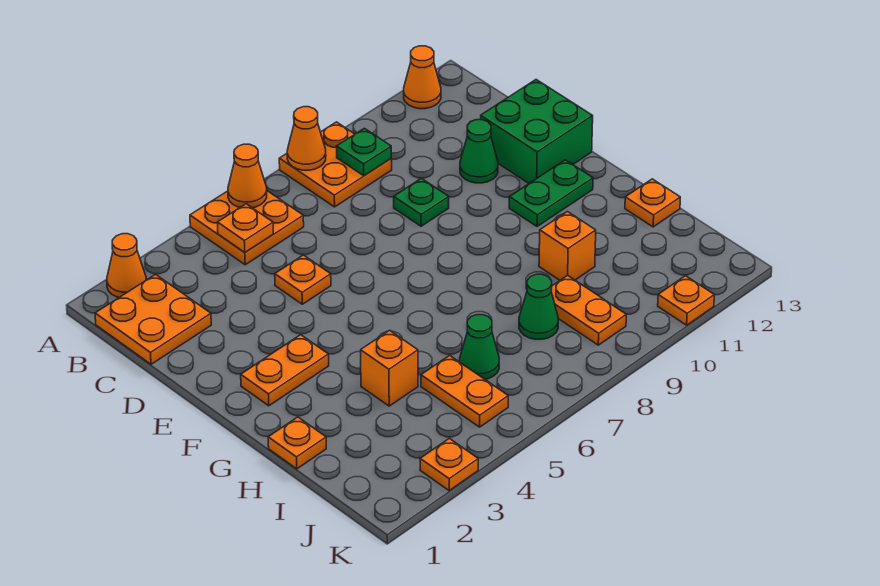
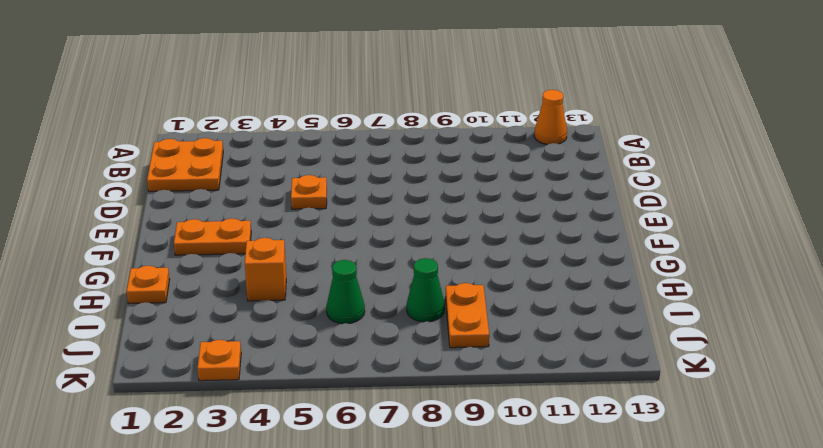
none -> orange cone A2 level 1
none -> orange plate A5:B6 level 1
none -> orange plate A8:B9 level 1

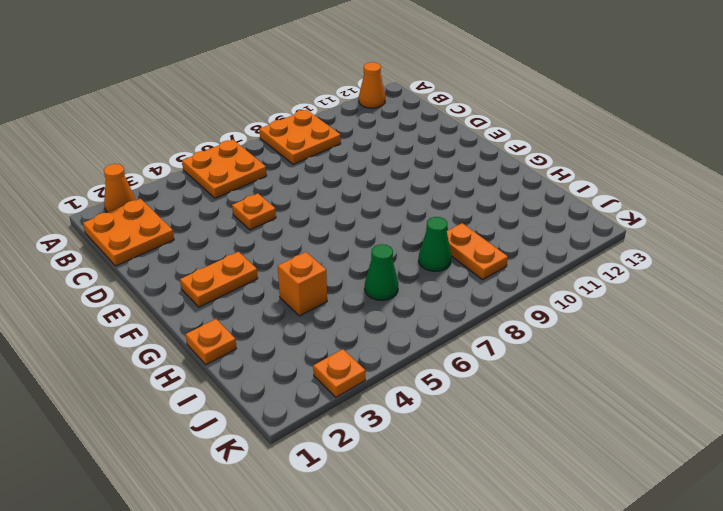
none -> green plate D9 level 1
none -> green cone D11 level 1
none -> green brick D12:E13 level 1

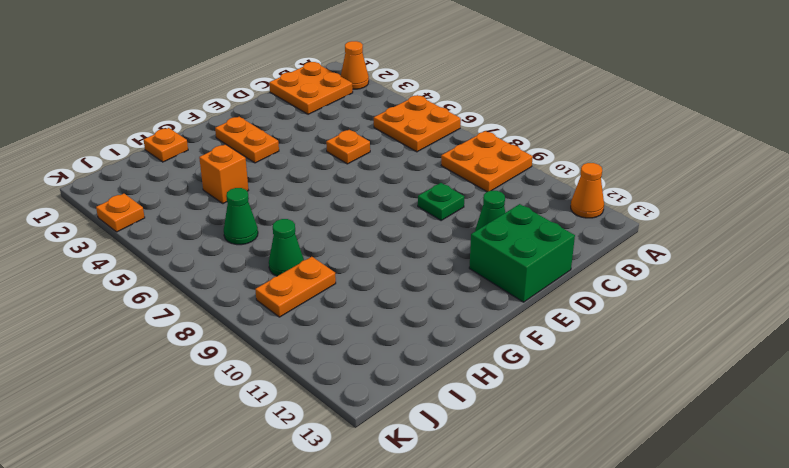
none -> green plate F11:F12 level 1
none -> orange brick H10 level 1
none -> orange plate H13 level 1

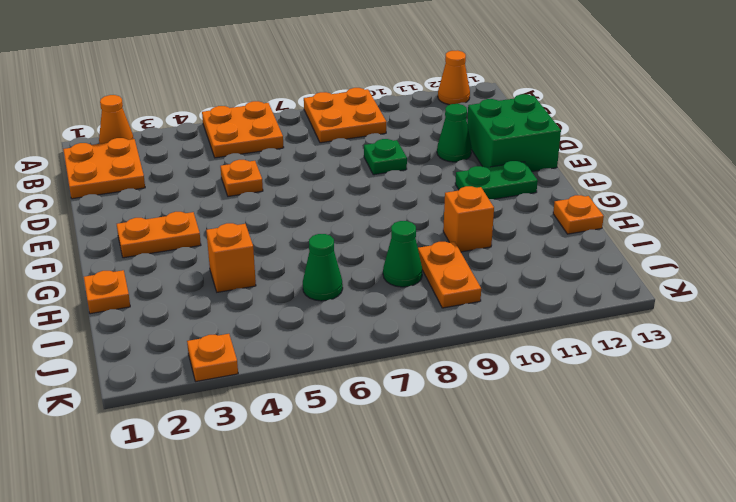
none -> orange plate I5:J5 level 1
none -> orange plate K11 level 1
none -> orange cone A6 level 2

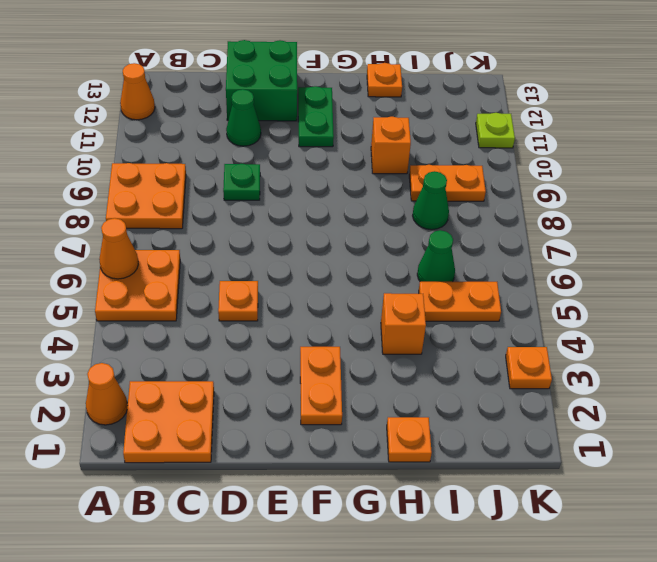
lime plate K11 level 1 -> orange plate K11 level 1
none -> orange cone A8 level 2
none -> orange plate B5 level 2
none -> green plate B9 level 2

